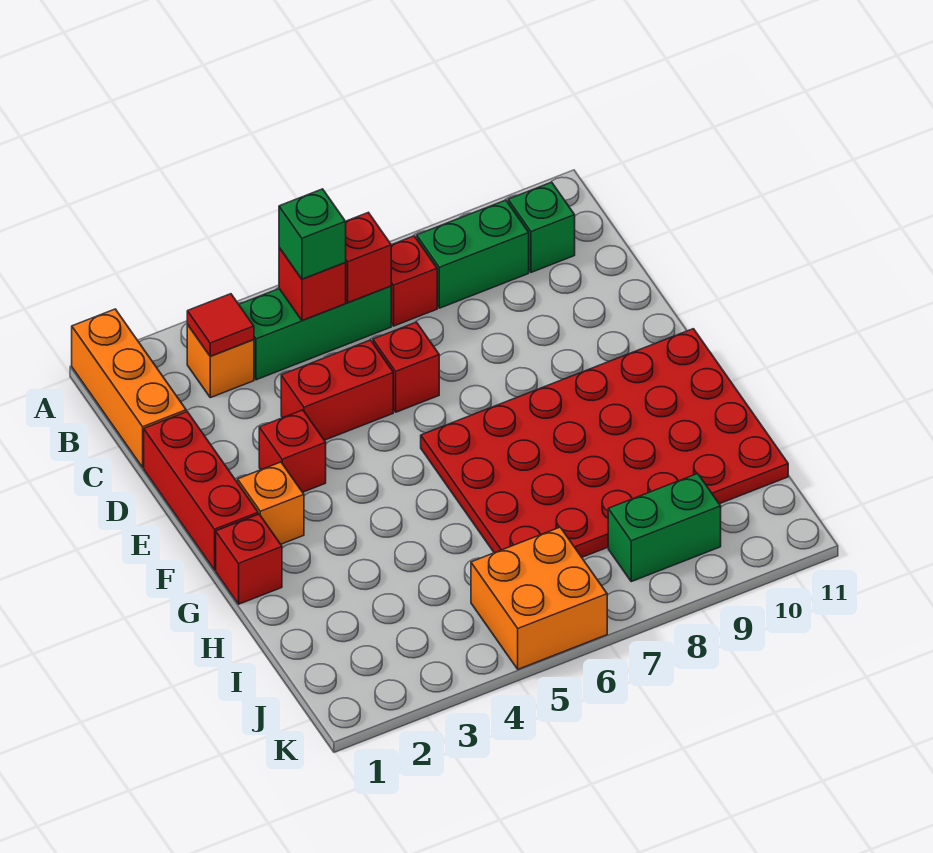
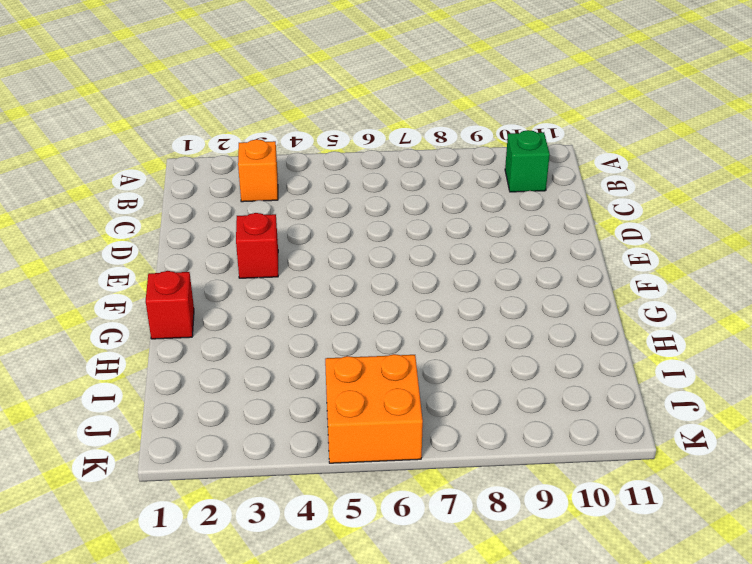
none -> orange brick A1:C1 level 1
none -> green brick B4:B6 level 1
none -> red brick B7 level 1

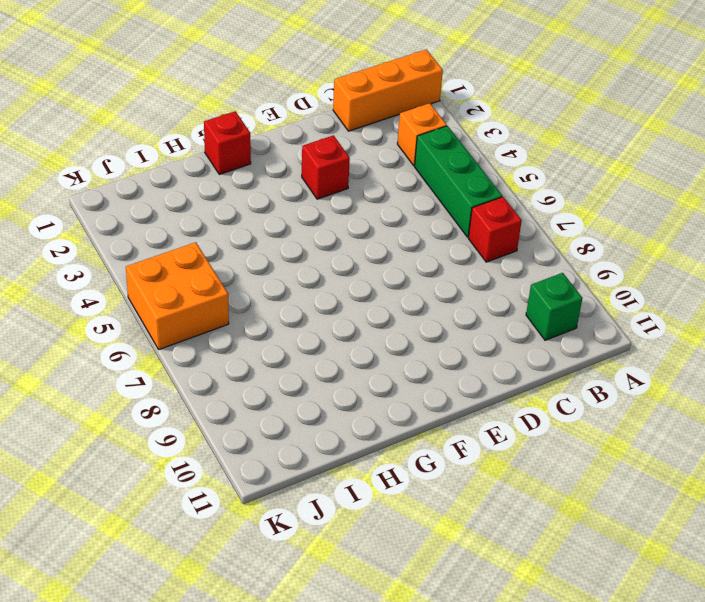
none -> green brick B8:B9 level 1
none -> red brick D1:F1 level 1
none -> red brick D4:D5 level 1

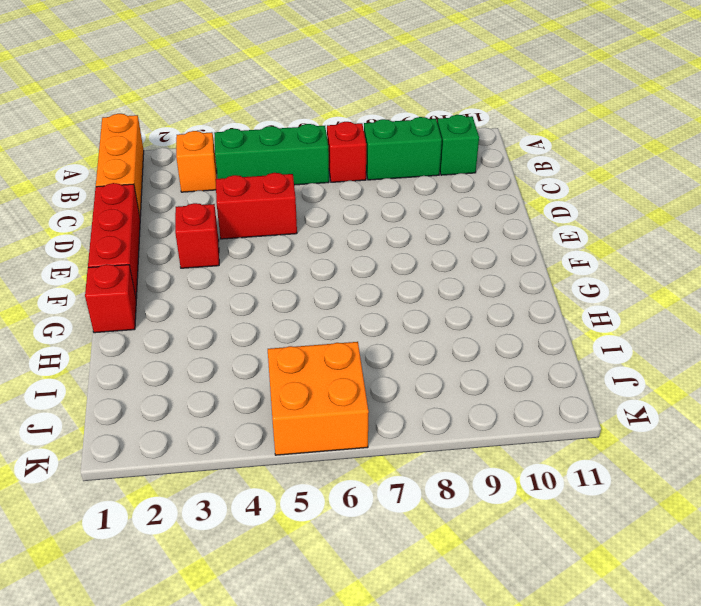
none -> red brick D6 level 1
none -> orange brick F2 level 1
none -> red plate F6:I11 level 1

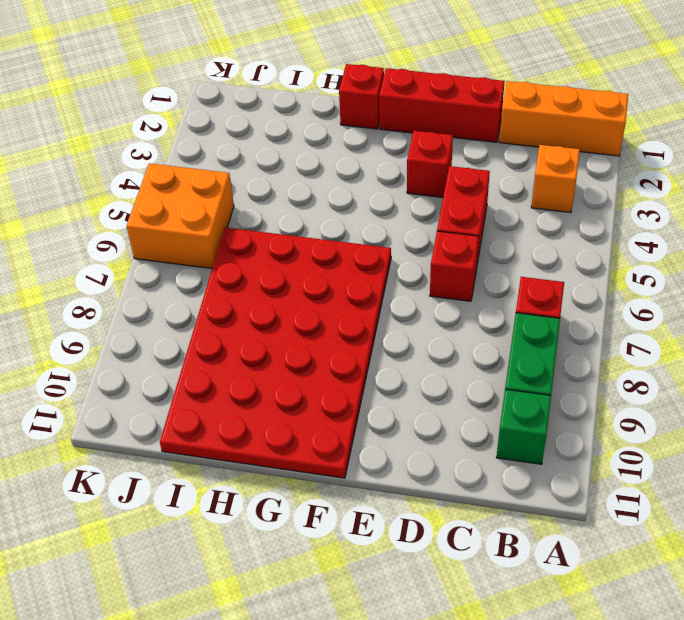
none -> green brick B4:B6 level 1
none -> orange brick F2 level 1
none -> green brick J8:J9 level 1

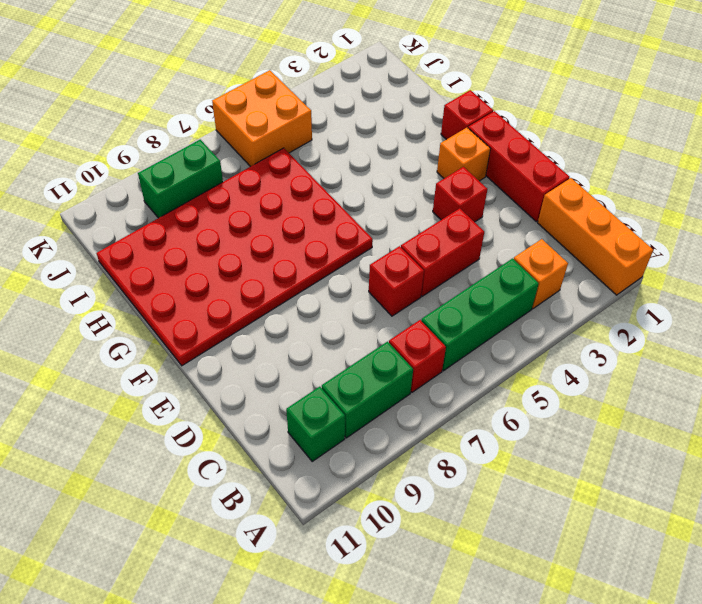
none -> red tile B3 level 2
none -> red brick B5 level 2
none -> red brick B6 level 2

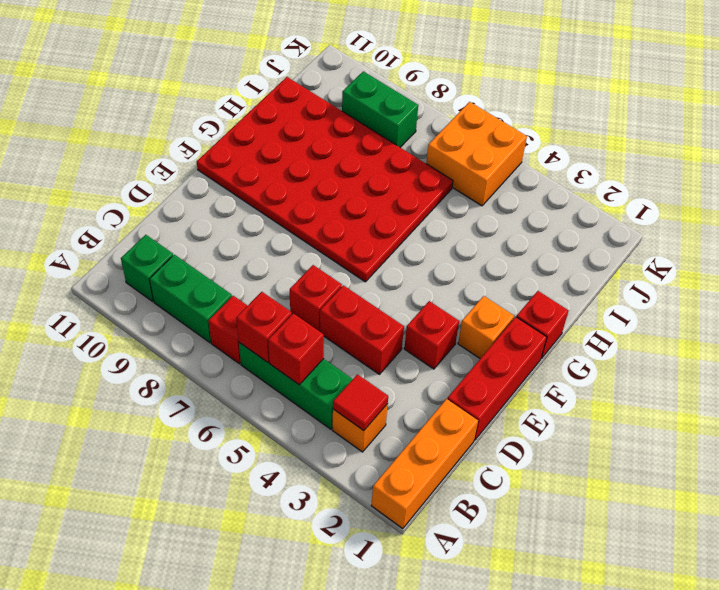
none -> green brick B5 level 3

